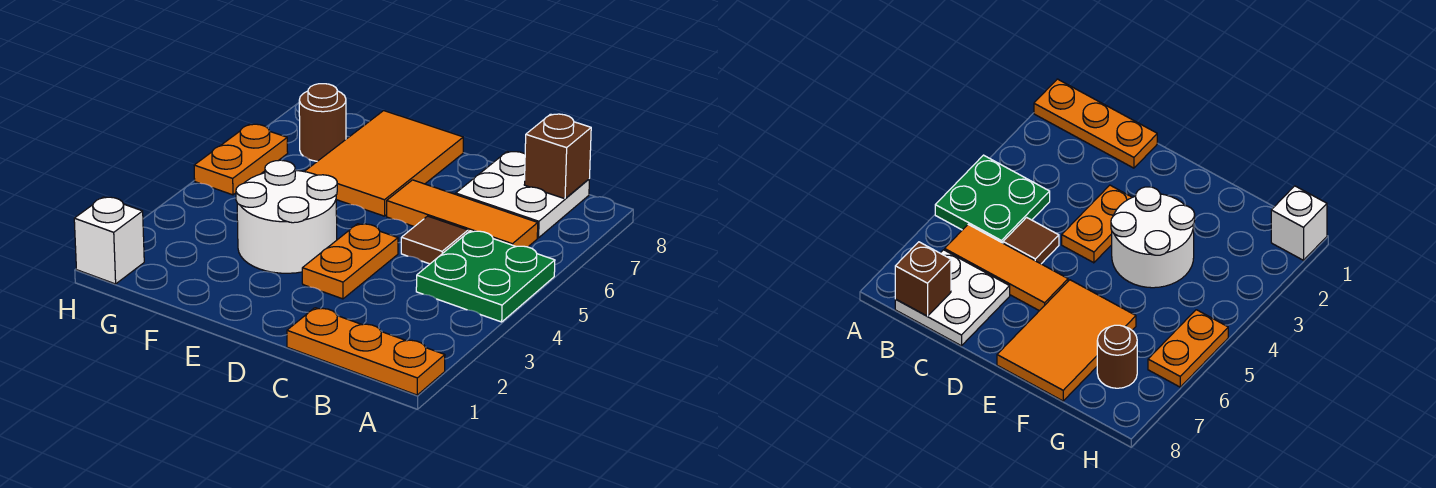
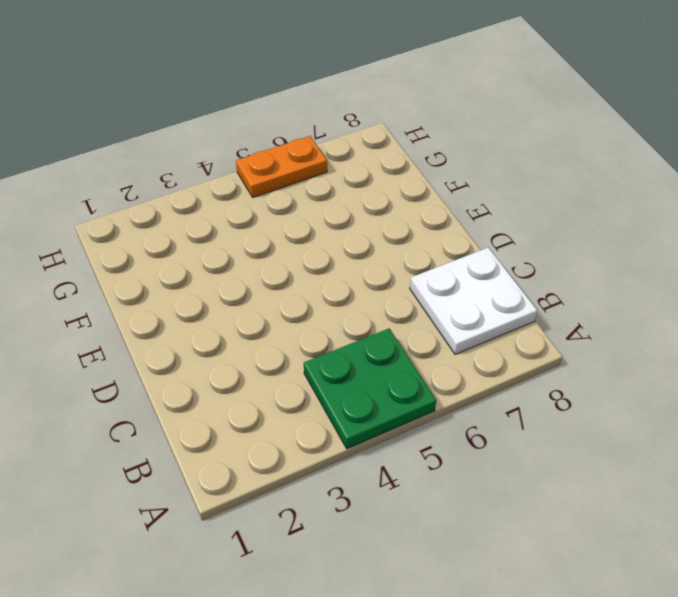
none -> orange plate A1:C1 level 1
none -> orange tile B6:D6 level 1
none -> brown tile C5 level 1

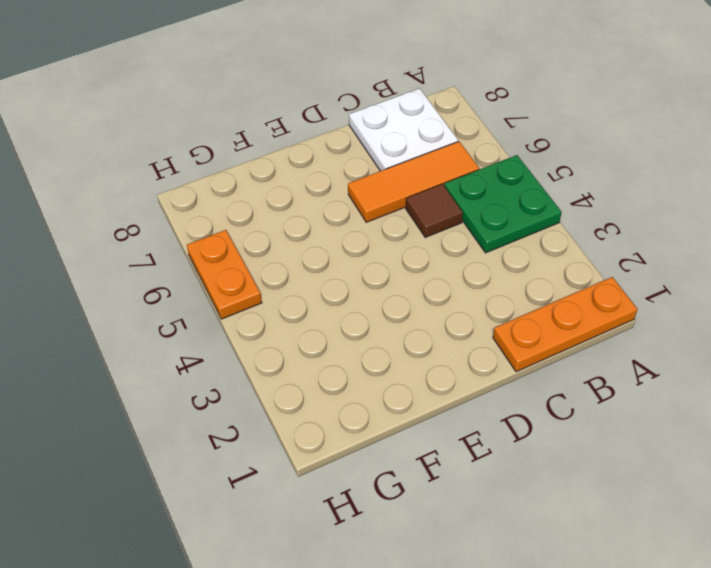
none -> orange plate D3:D4 level 1
none -> white round brick E3:F4 level 1
none -> orange tile E6:F8 level 1

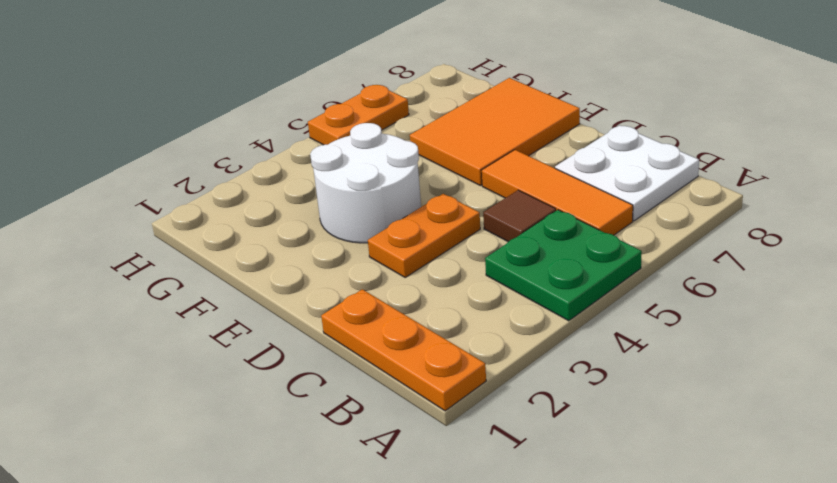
none -> brown round brick G7 level 1
none -> white brick H1 level 1
none -> brown brick B8 level 2

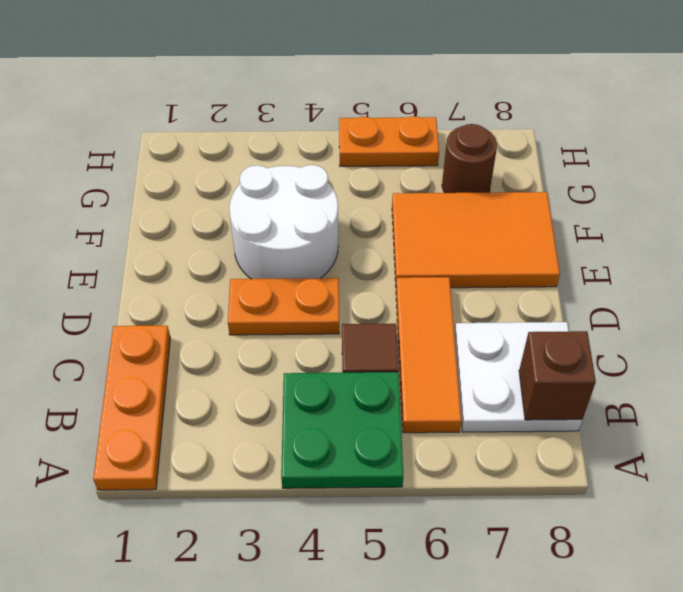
none -> white brick H1 level 1

